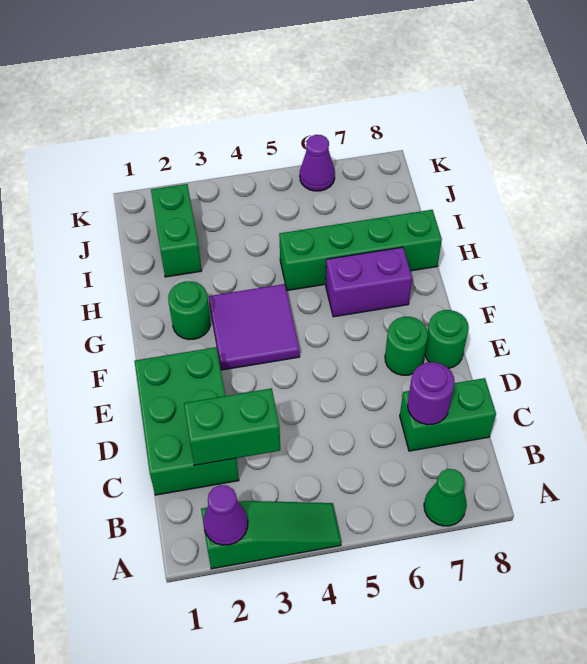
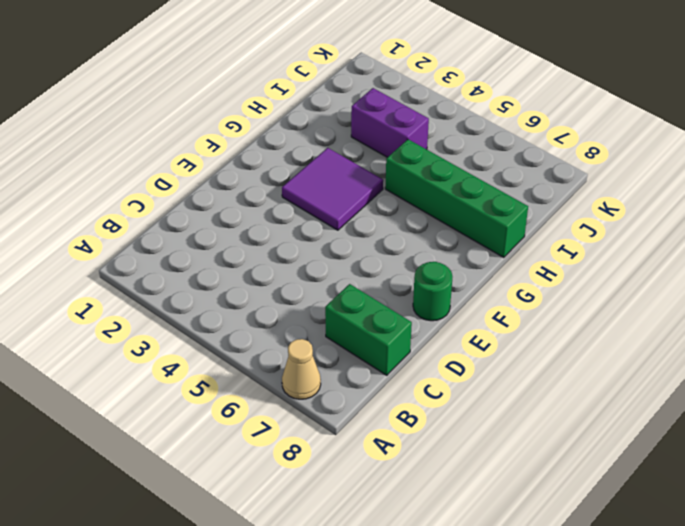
tan cone A7 level 1 -> green cone A7 level 1
purple brick I3:I4 level 1 -> purple brick G6:G7 level 1
none -> green slope A2:A4 level 1 top 2
none -> green brick C1:E2 level 1
none -> green round brick E7 level 1

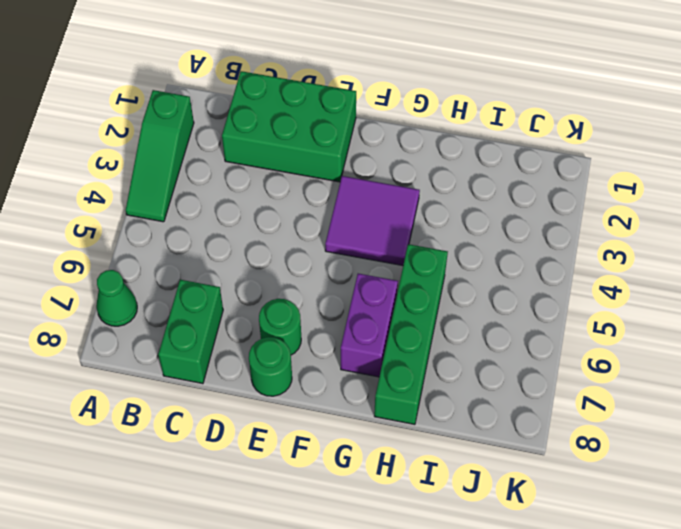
none -> green round brick G2 level 1
none -> green brick I2:J2 level 1
none -> purple cone K6 level 1

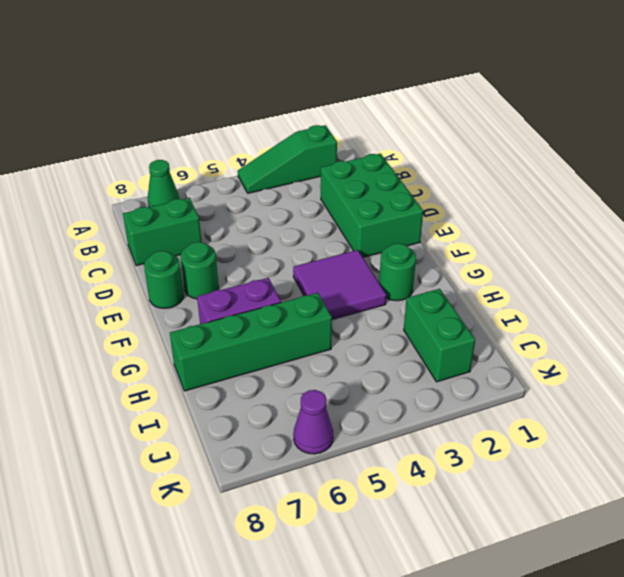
none -> purple cone A2 level 2
none -> green brick C2:C3 level 2
none -> purple round brick C7 level 2

